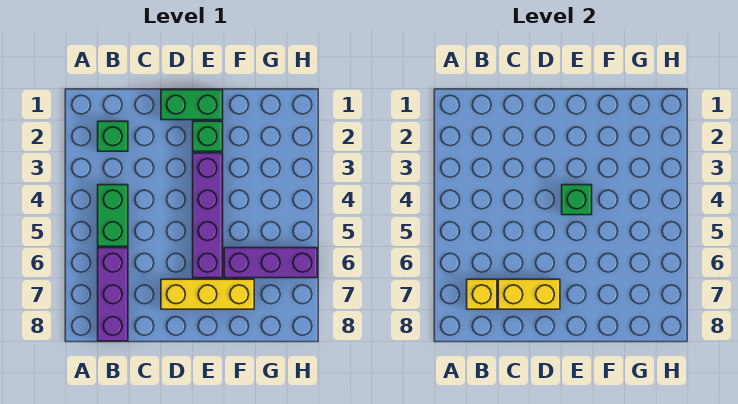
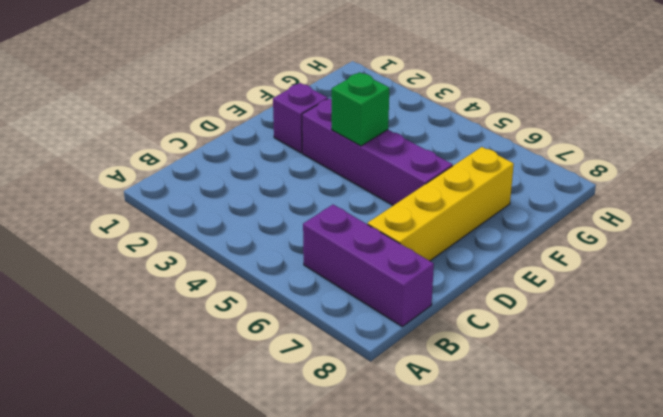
yellow brick C7:F7 level 1 -> yellow brick D7:F7 level 1
purple brick E2 level 1 -> green brick E2 level 1
none -> green brick B2 level 1
none -> green brick B4:B5 level 1

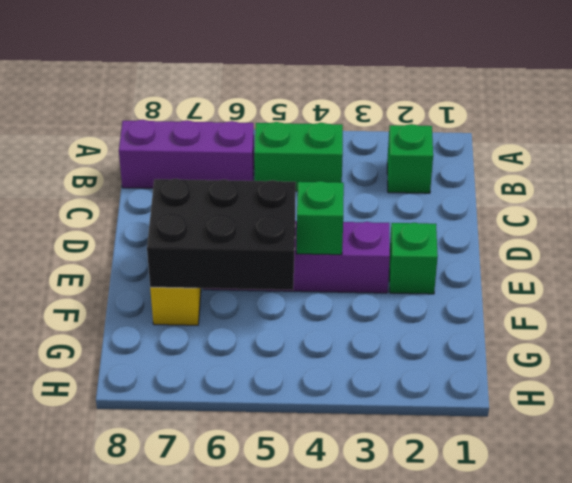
black brick E5:F7 level 2 -> none
none -> green brick D1:E1 level 1
none -> purple brick F6:H6 level 1

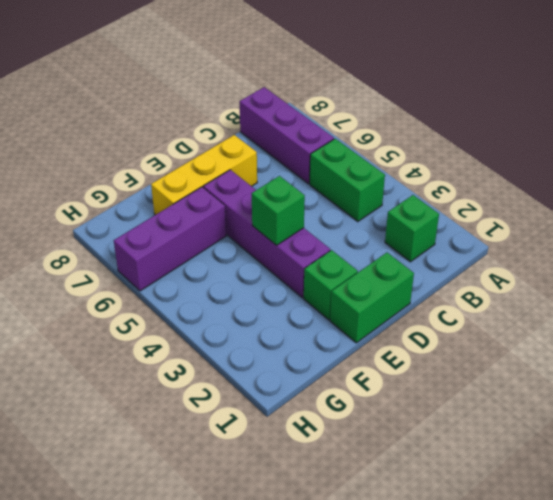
none -> yellow brick B7 level 2
none -> yellow brick C7:D7 level 2

